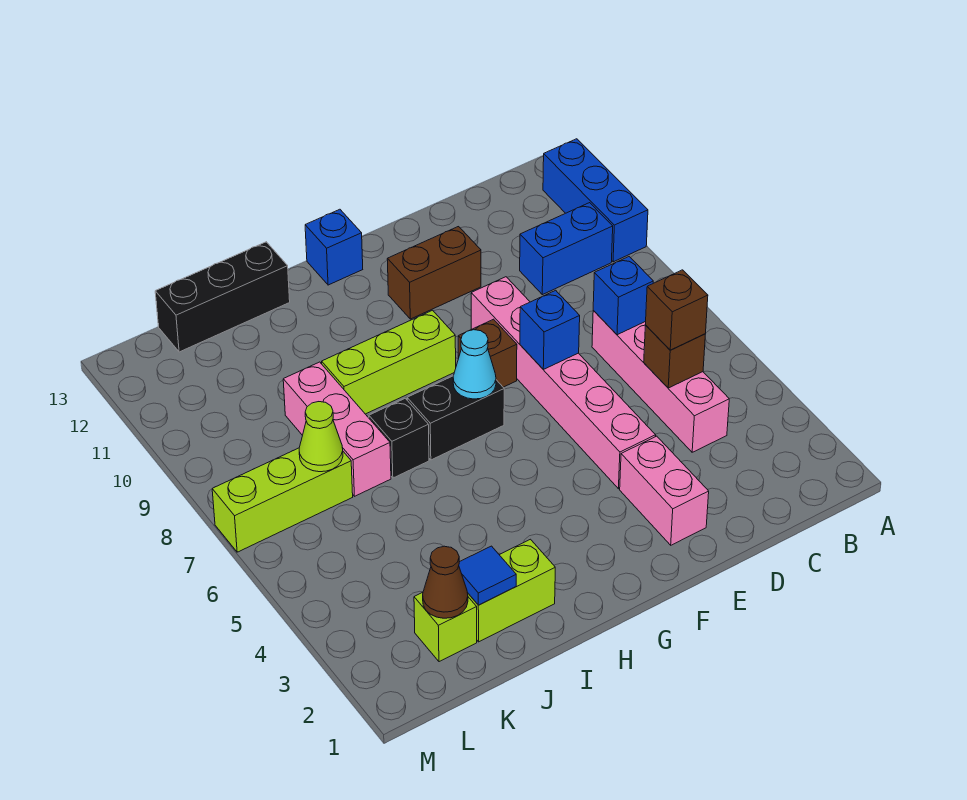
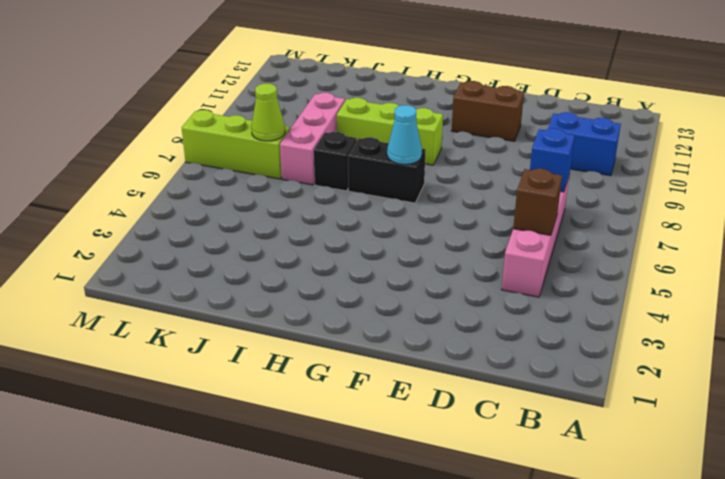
none -> blue brick A10:A12 level 1
none -> pink brick E2:E3 level 1
none -> pink brick E4:E9 level 1

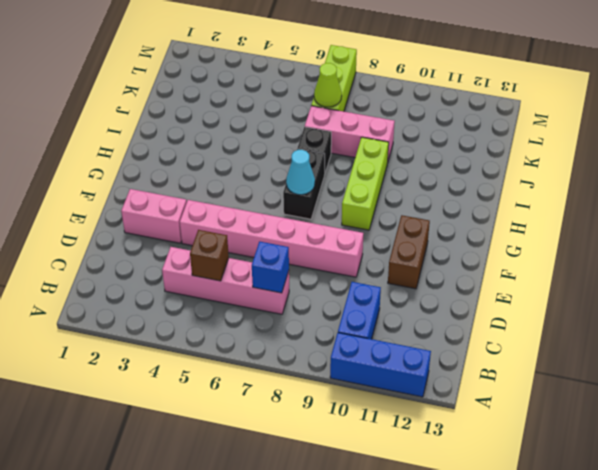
none -> brown brick F8 level 1
none -> blue brick G13 level 1
none -> lime brick I2:J2 level 1

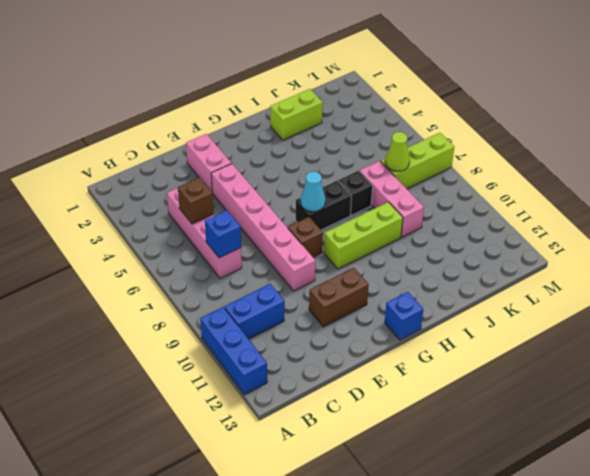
none -> black brick I13:K13 level 1
none -> lime brick K2 level 1
none -> blue brick E7 level 2

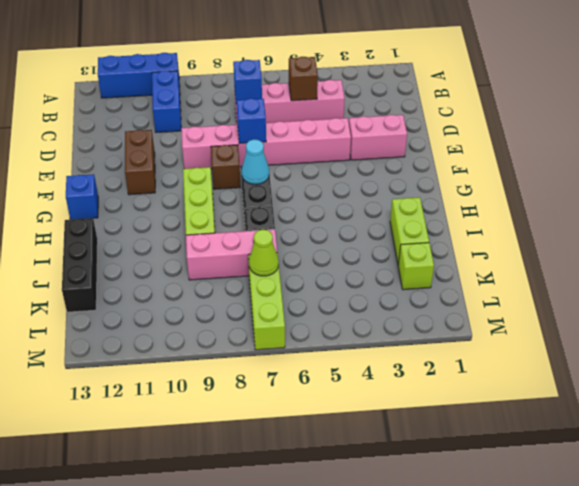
none -> blue tile J2 level 2
none -> brown cone K2 level 2
none -> brown brick C5 level 3

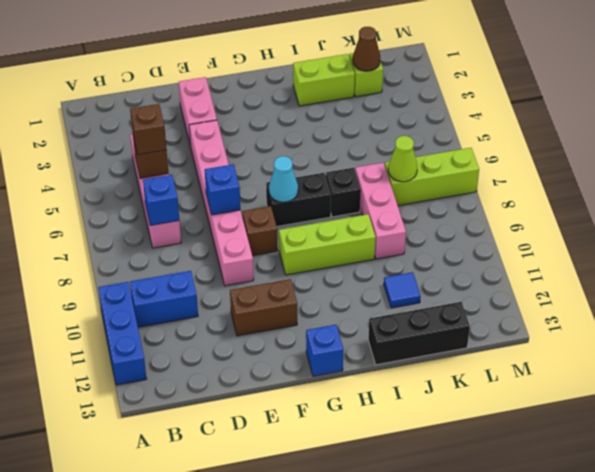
blue tile J11 level 1 -> blue tile J2 level 2

